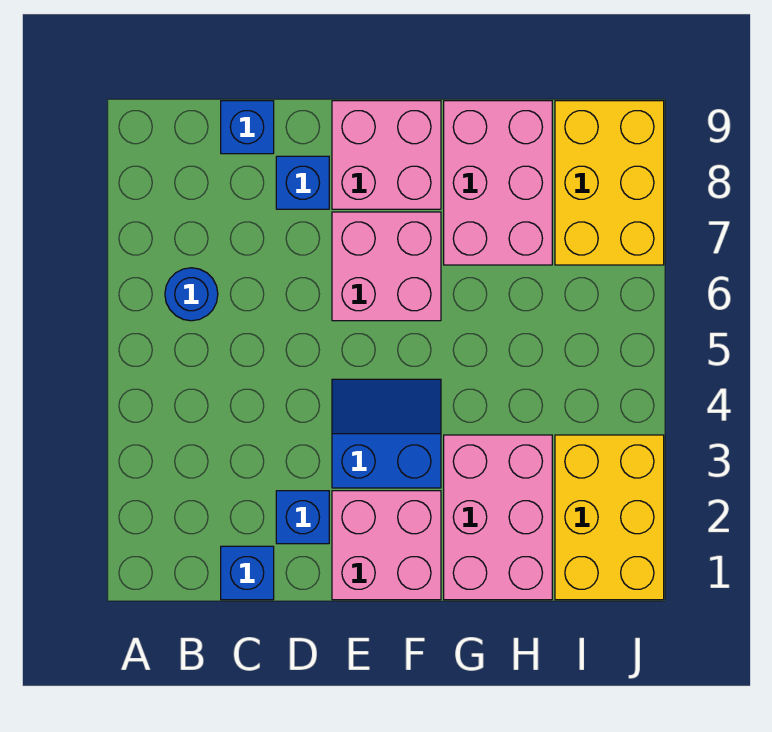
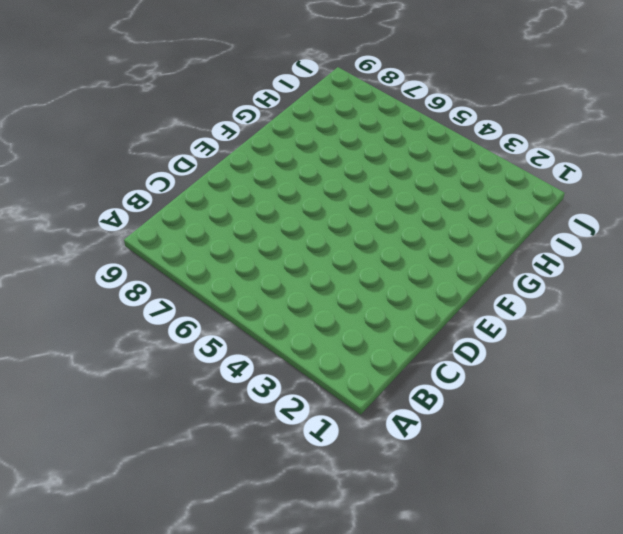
none -> blue round brick B6 level 1
none -> blue brick C1 level 1
none -> blue brick C9 level 1

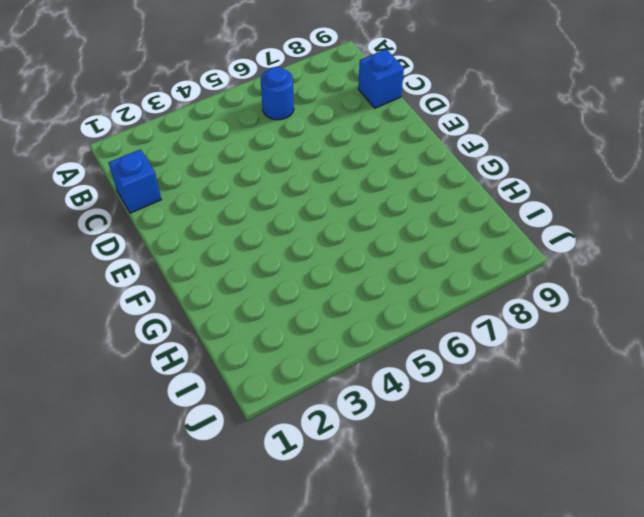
none -> blue brick D2 level 1
none -> blue brick D8 level 1
none -> pink brick E1:F2 level 1

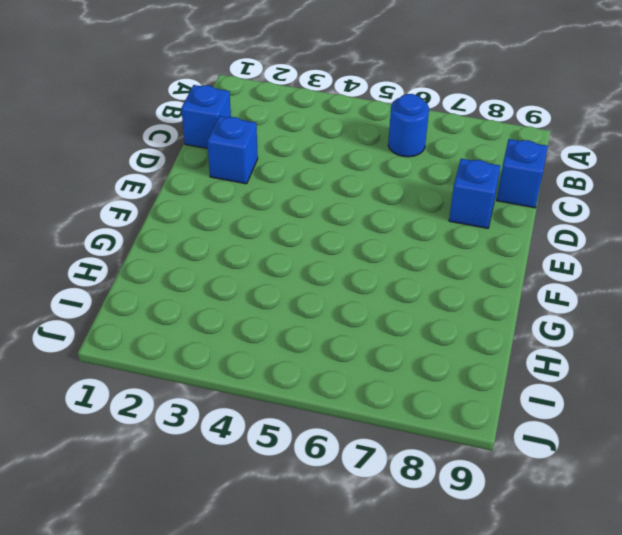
none -> pink brick E1:F2 level 1
none -> blue slope E3:F4 level 1 top 3
none -> pink brick E6:F7 level 1

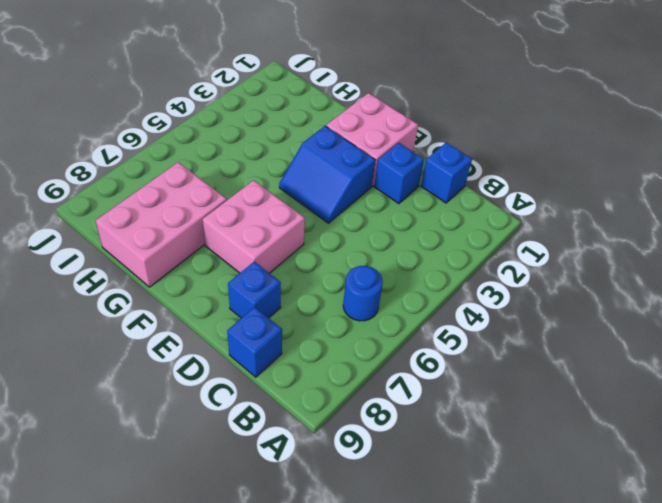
none -> pink brick E8:F9 level 1
none -> pink brick G1:H3 level 1
none -> yellow brick I1:J3 level 1

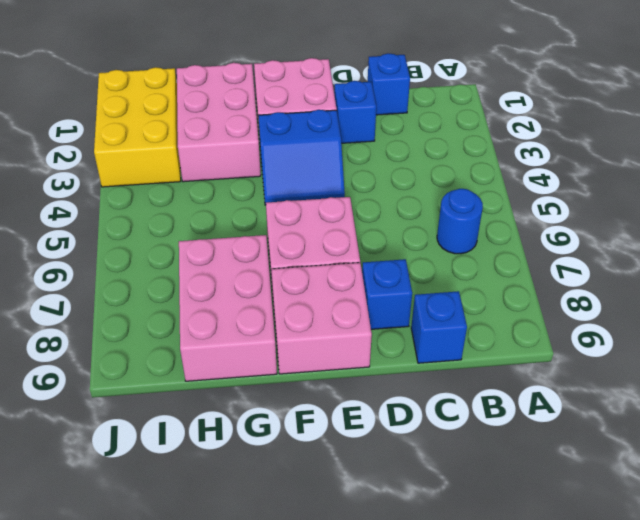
none -> yellow brick I7:J9 level 1

